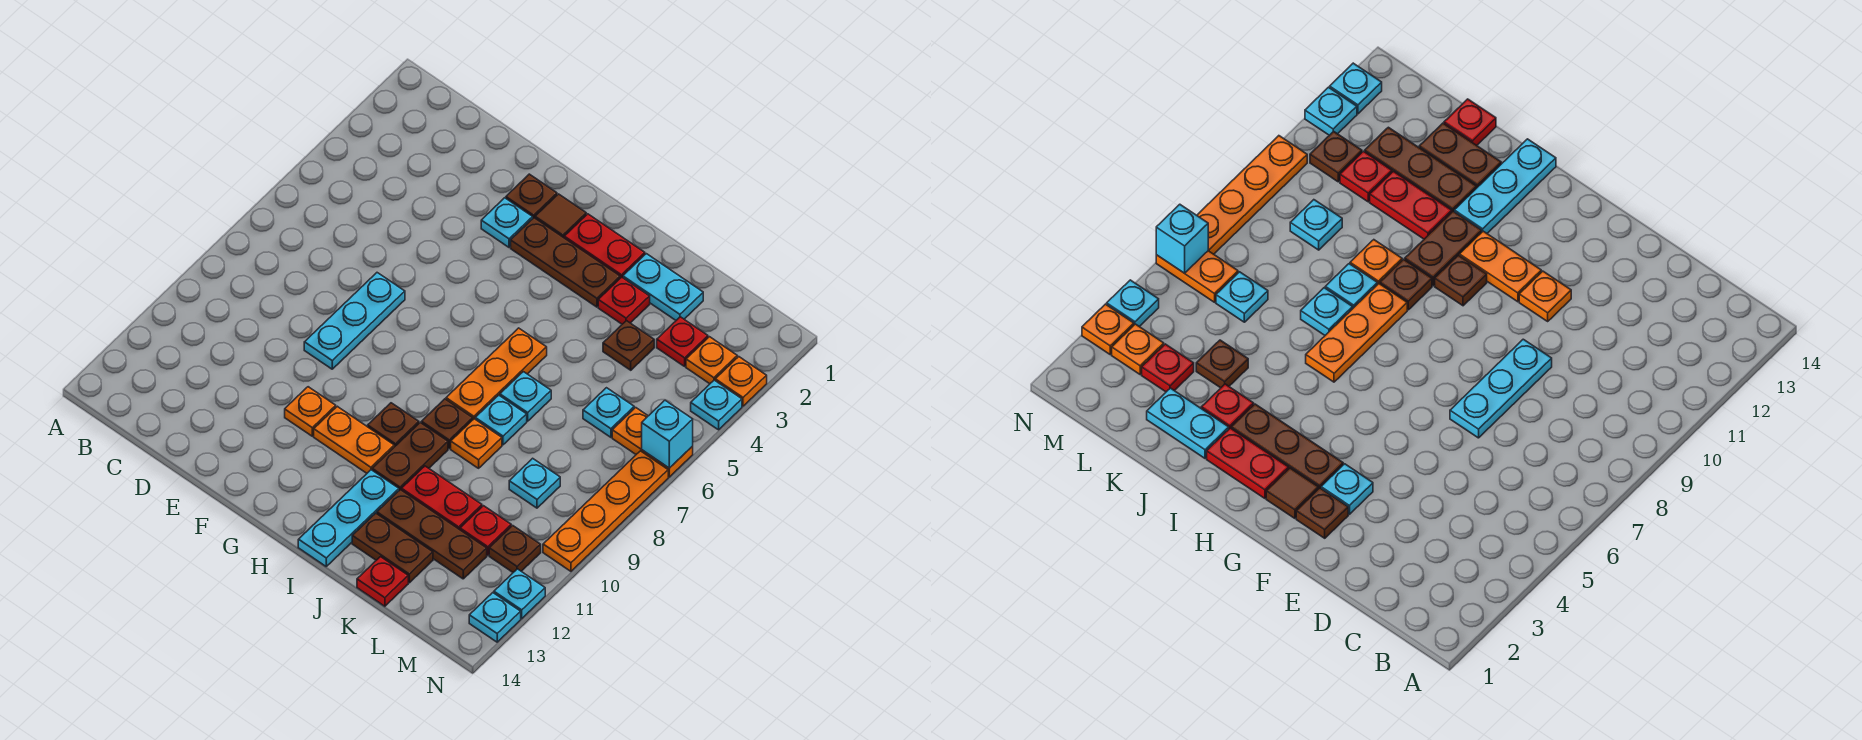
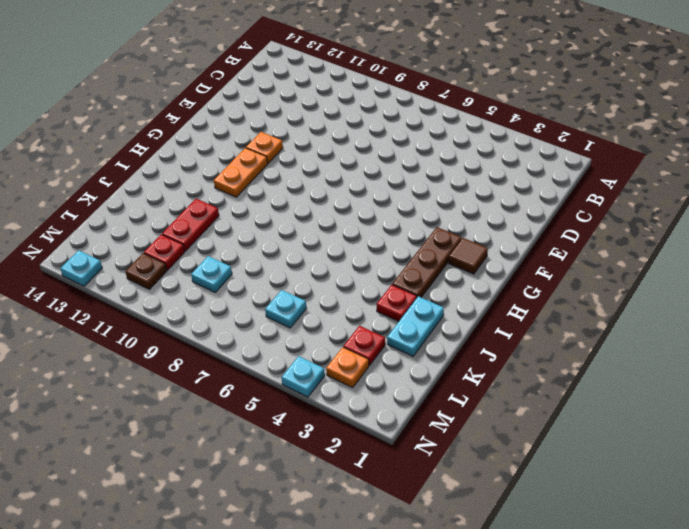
none -> cyan plate E7:E9 level 1
none -> brown plate F2 level 1
none -> cyan plate F3 level 1
none -> red plate H2:I2 level 1

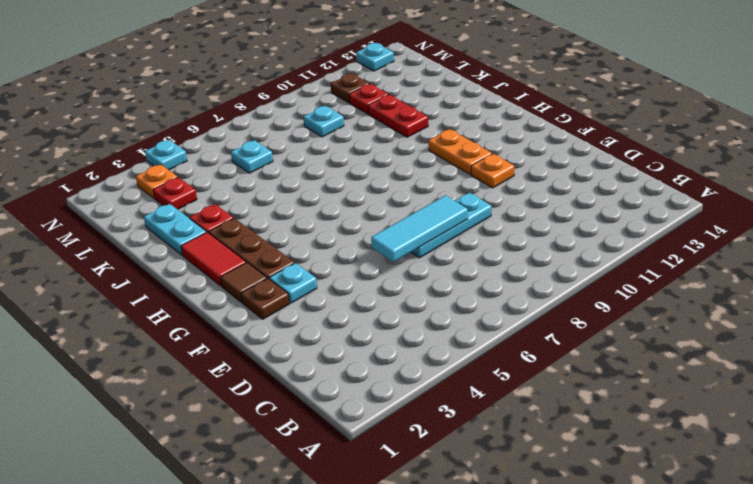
cyan tile E6:E8 level 2 -> none
red tile H2:I2 level 1 -> red plate H2:I2 level 1
none -> brown plate H10 level 1
none -> orange plate I6:I8 level 1
none -> brown plate I9 level 1
none -> brown plate I10:I11 level 1

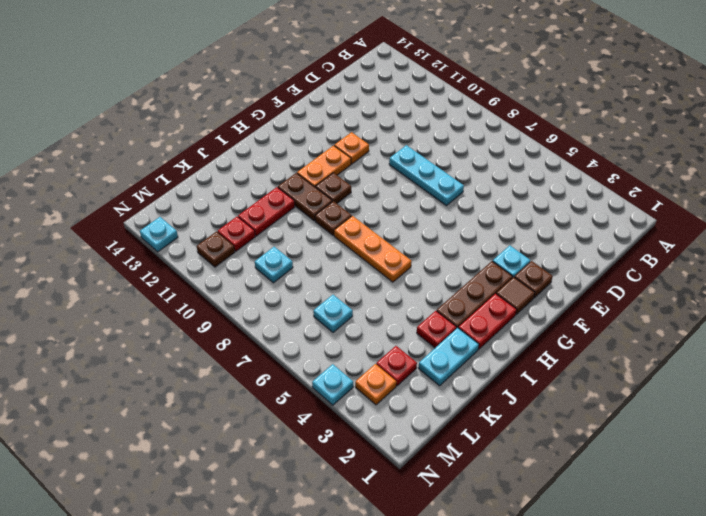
none -> cyan plate I12:I14 level 1
none -> cyan plate J7 level 1
none -> cyan plate J8 level 1
none -> orange plate J9 level 1

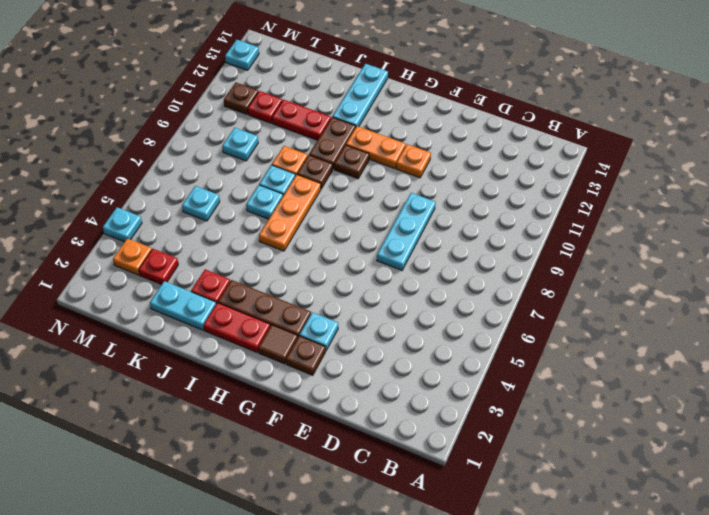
none -> brown plate J12:L12 level 1
none -> brown plate J13:K13 level 1
none -> brown plate K4 level 1
none -> red plate K14 level 1

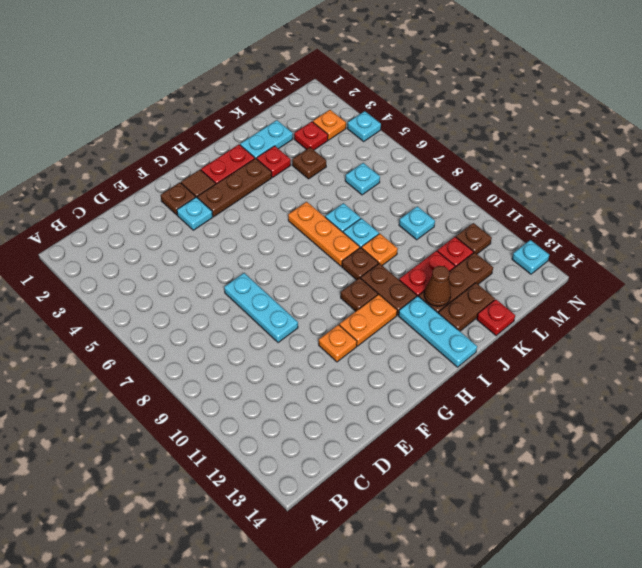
brown cone J12 level 2 -> none
none -> orange plate M6:N6 level 1
none -> orange plate N3 level 1
none -> orange plate N7:N10 level 1
none -> cyan plate N12 level 1

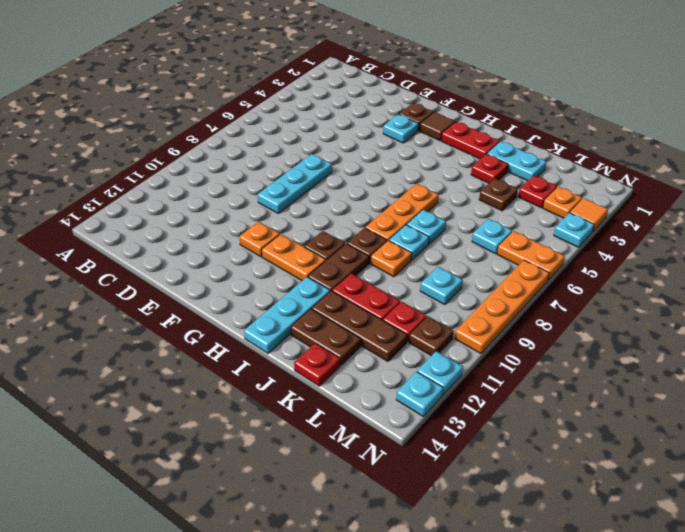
orange tile N3 level 1 -> orange plate N3 level 1
none -> brown plate G3:I3 level 1
none -> cyan brick N6 level 2

